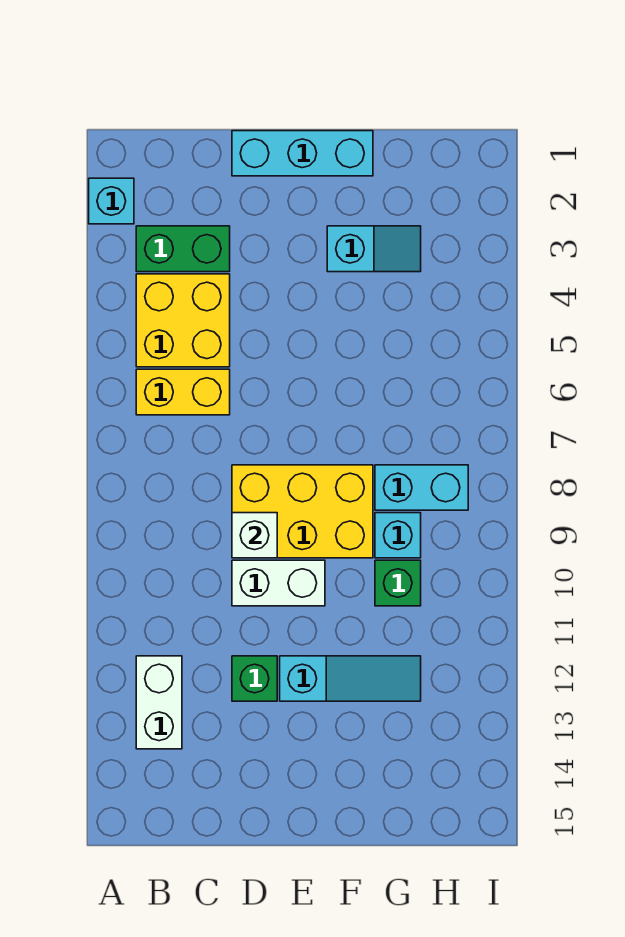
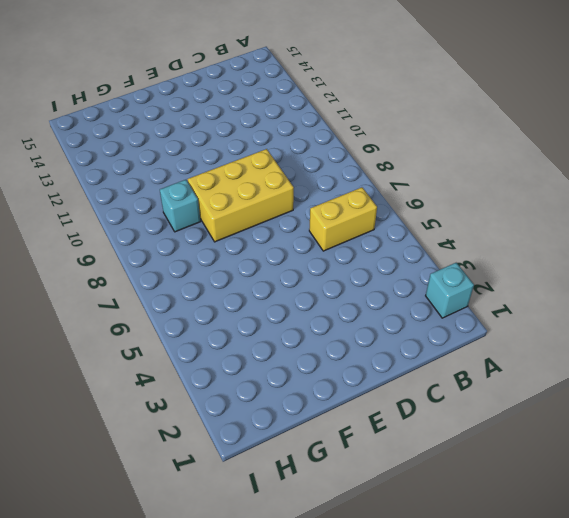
none -> green brick B3:C3 level 1
none -> yellow brick B4:C5 level 1
none -> white brick B12:B13 level 1

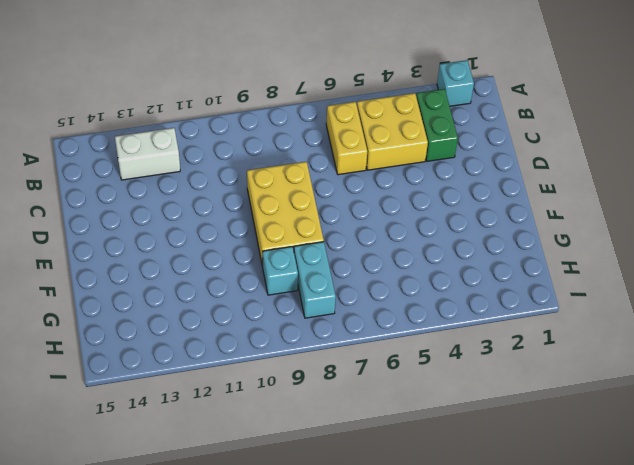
none -> cyan brick D1:F1 level 1
none -> white brick D10:E10 level 1
none -> green brick D12 level 1

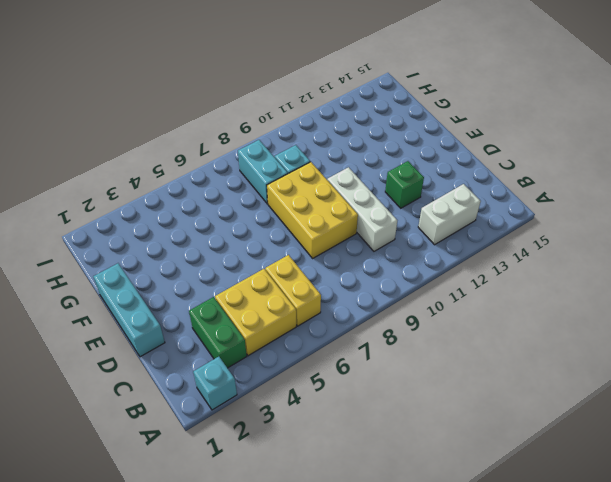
white brick C10:E10 level 1 -> white brick D10:E10 level 1
none -> cyan slope E12:G12 level 1 top E
none -> cyan slope F3:G3 level 1 top F
none -> green brick G10 level 1

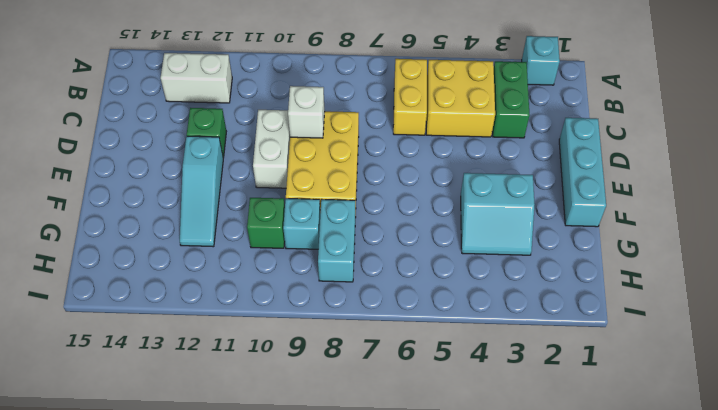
cyan slope F3:G4 level 1 top F -> cyan slope F3:G3 level 1 top F

